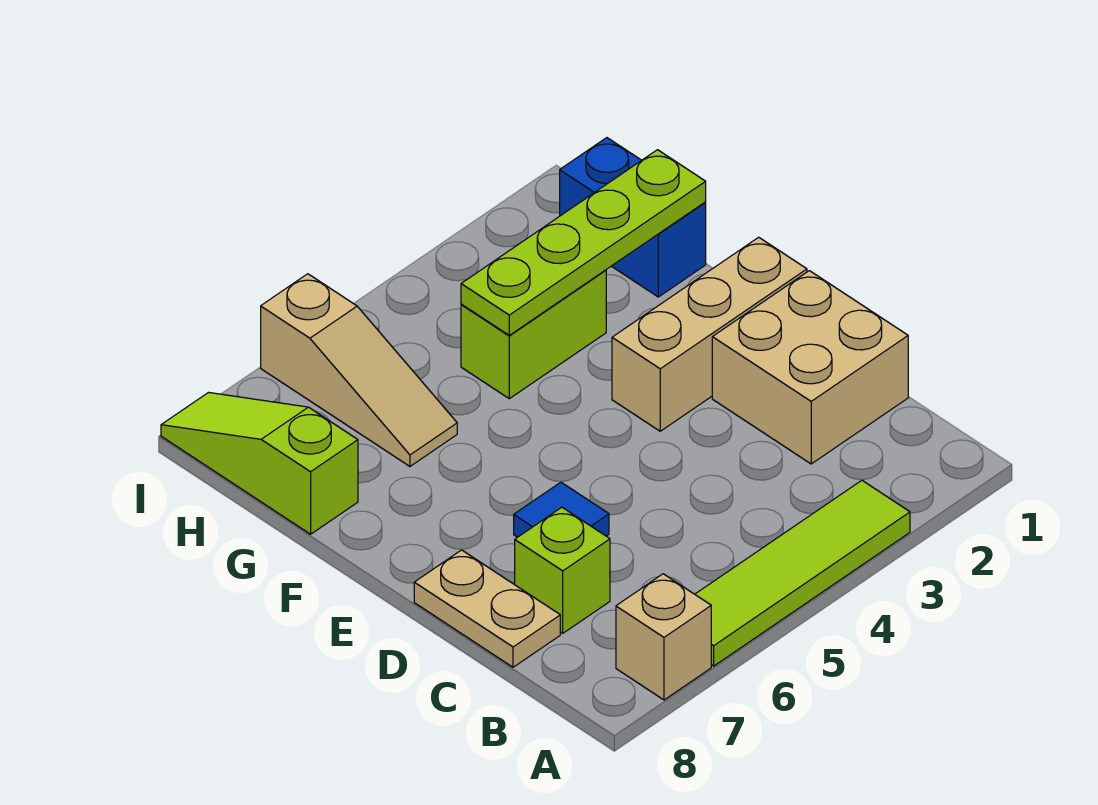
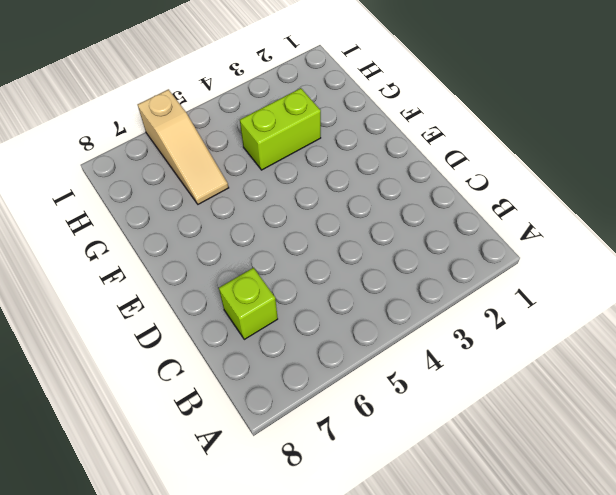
none -> lime tile A3:A6 level 1
none -> tan brick A7 level 1
none -> tan brick C1:D2 level 1

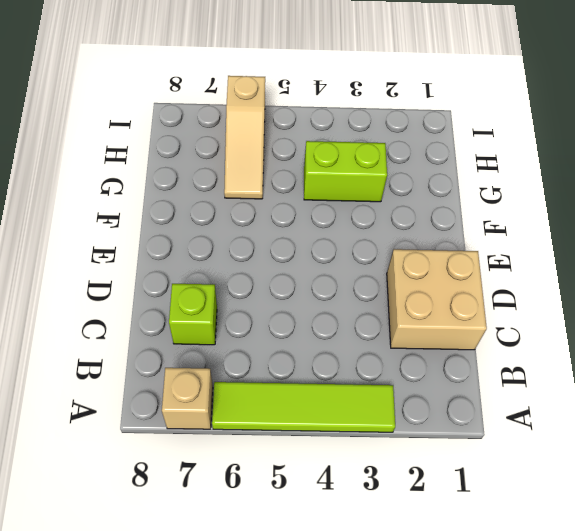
none -> tan plate C8:D8 level 1
none -> blue tile D6 level 1
none -> tan brick E1:E3 level 1

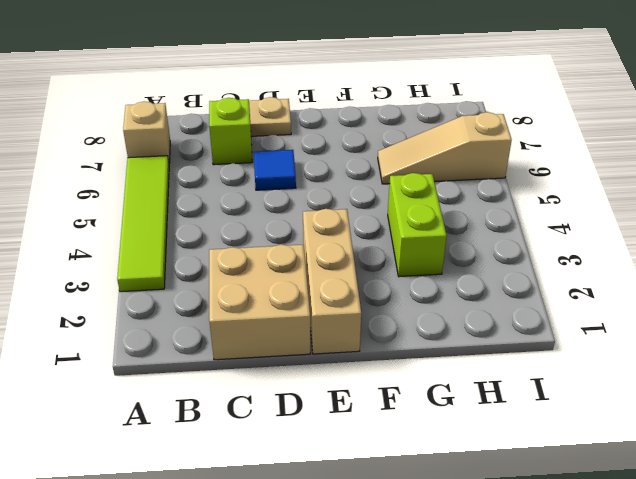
none -> blue brick G1:H1 level 1
none -> lime slope G8:I8 level 1 top G
none -> lime plate G1:G4 level 2

